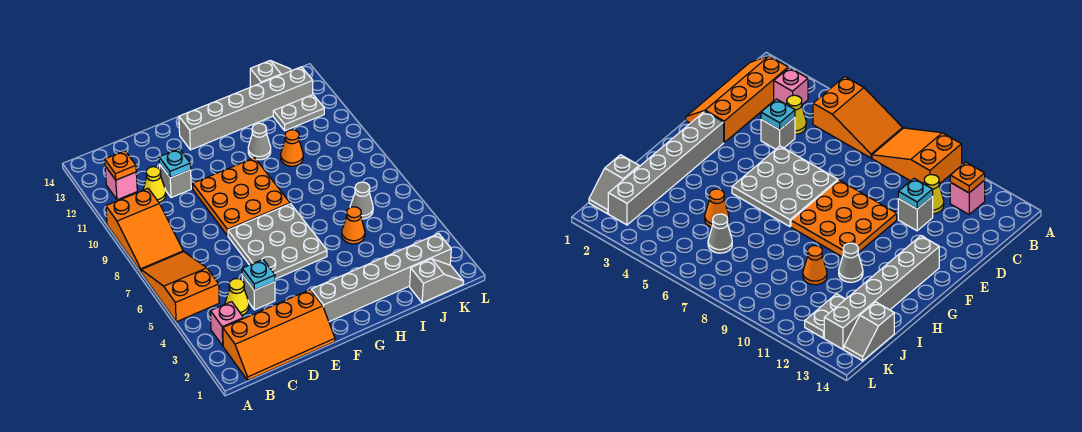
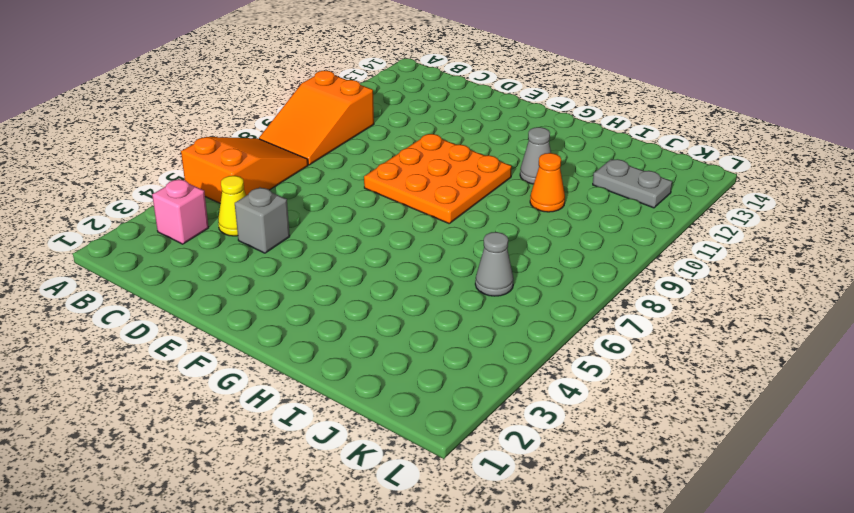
none -> orange slope B1:E2 level 1 top 2
none -> pink brick B12 level 1
none -> yellow cone C11 level 1

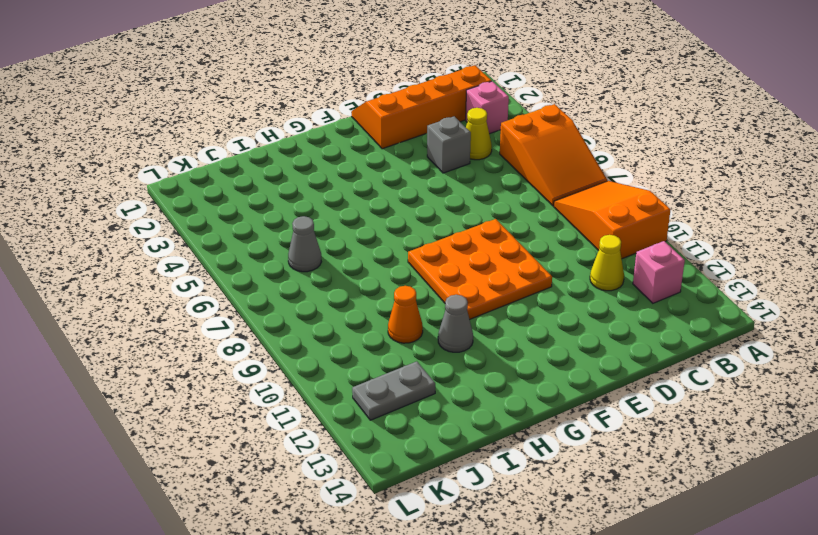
none -> grey brick D11 level 1
none -> grey plate E5:G7 level 1
none -> grey brick F2:K2 level 1

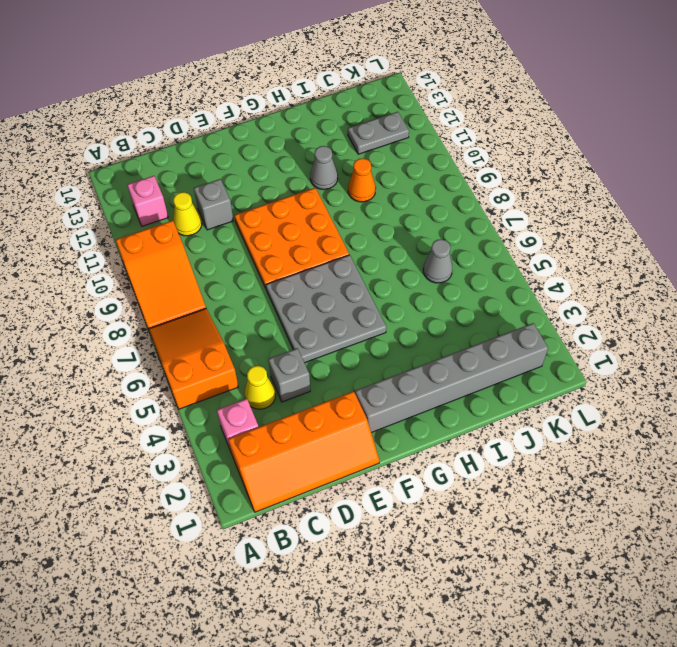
none -> grey brick F13:K13 level 1
none -> orange cone I5 level 1
none -> grey slope J1:K1 level 1 top J

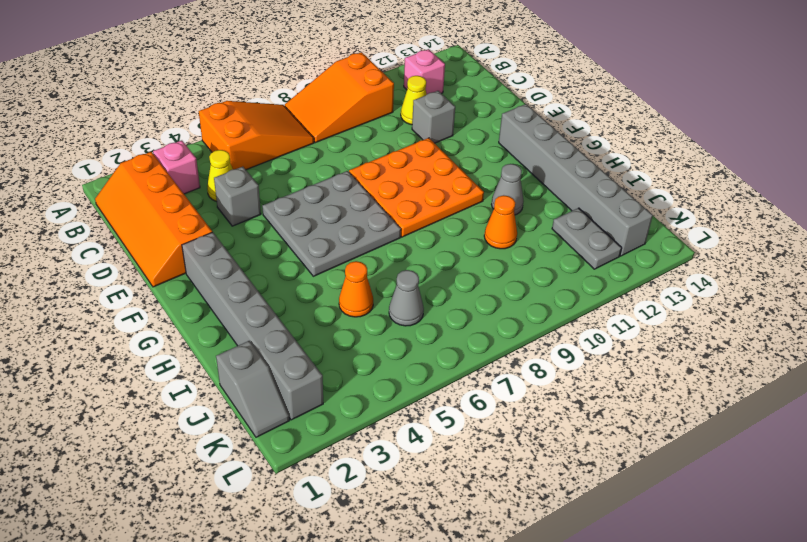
none -> grey slope J14:K14 level 1 top J
none -> orange plate B12 level 2
none -> cyan plate D4 level 2

